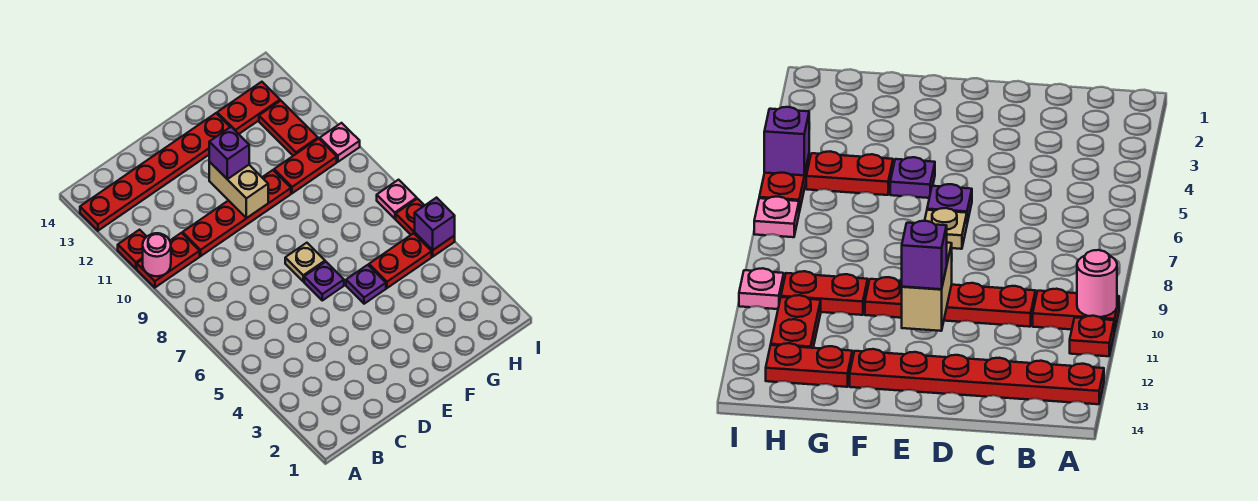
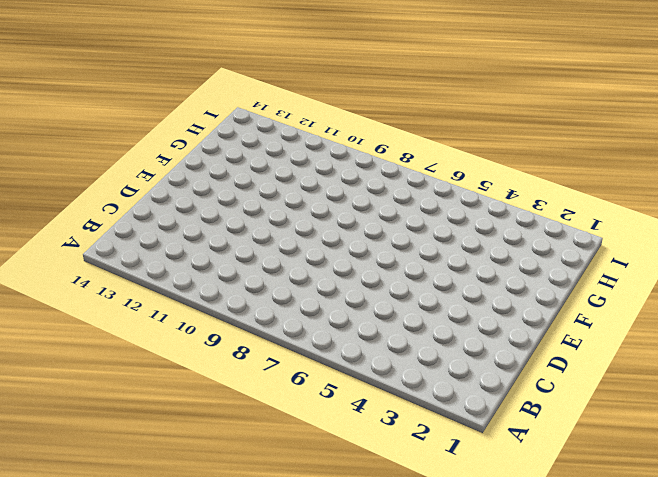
none -> red plate A10:B10 level 1
none -> red plate A11 level 1
none -> red plate A13:F13 level 1

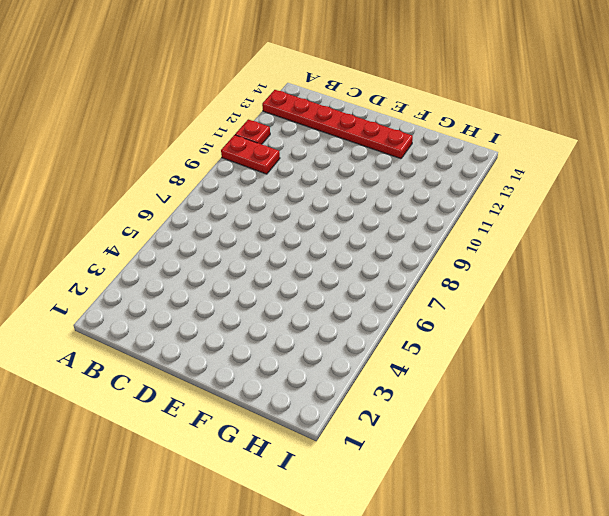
none -> red plate C10:F10 level 1
none -> purple plate E6 level 1
none -> tan plate E7 level 1

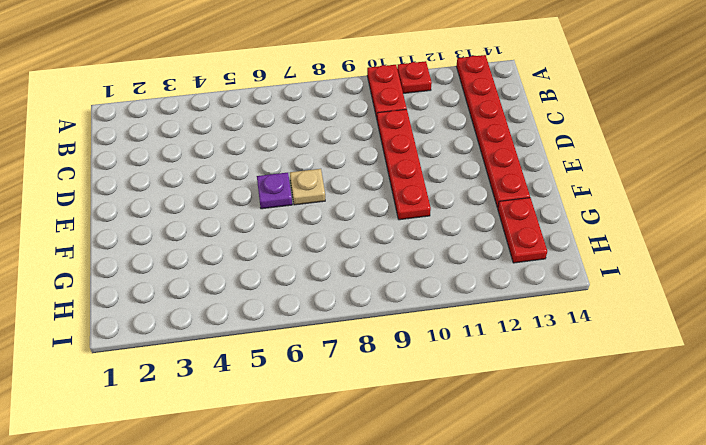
none -> purple plate F5 level 1
none -> red plate G5:H5 level 1
none -> red plate G10:H10 level 1

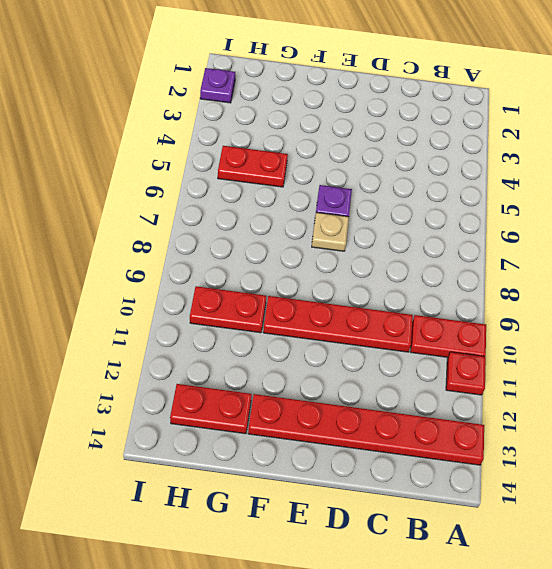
purple plate I2 level 1 -> purple plate F5 level 1
none -> red plate H11:H12 level 1
none -> red plate I5:I6 level 1
none -> pink plate I7 level 1

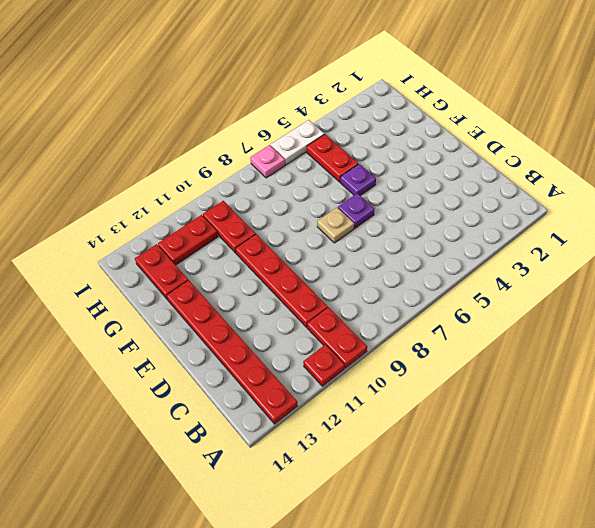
white plate I5:I6 level 1 -> red plate I5:I6 level 1
none -> pink plate I10 level 1
none -> pink round brick A10 level 2
none -> tan brick E10:E11 level 2

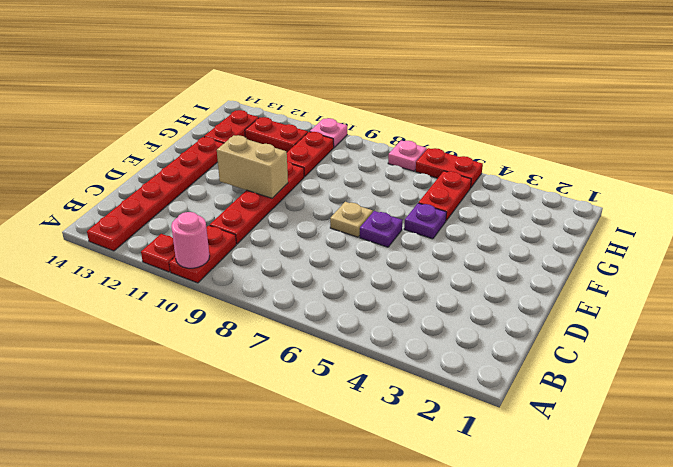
none -> purple brick I5 level 2
none -> purple brick E11 level 3

